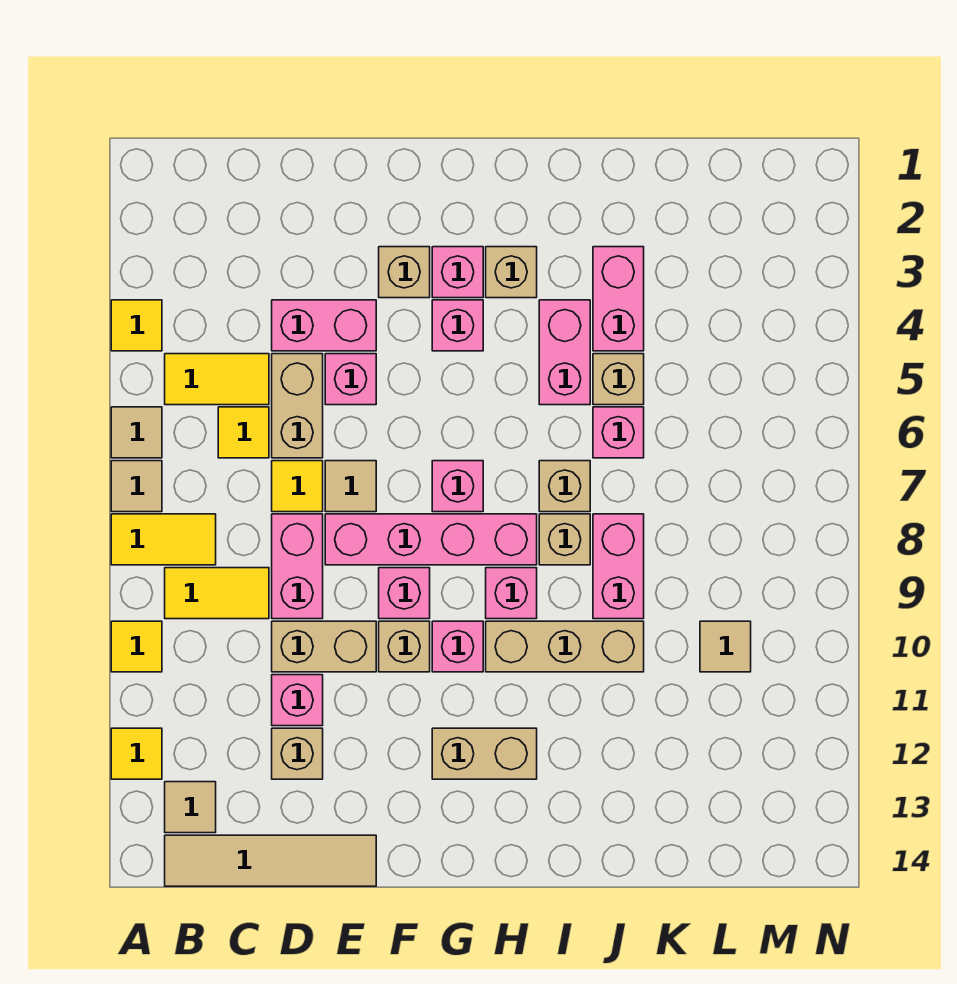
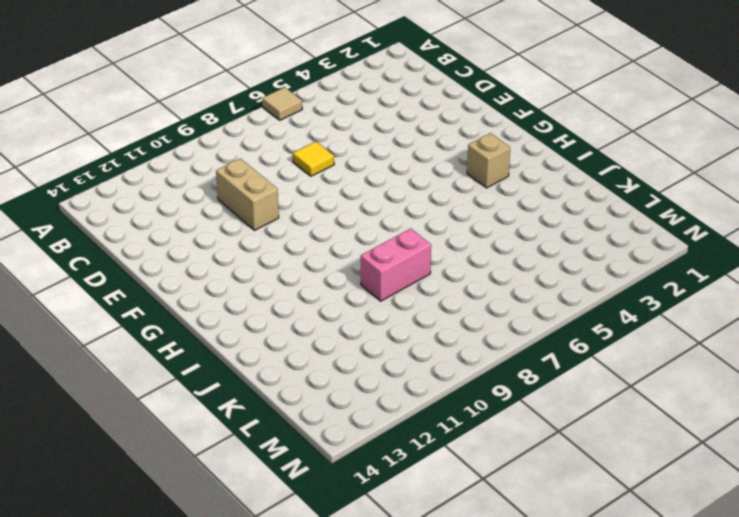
none -> yellow tile A4 level 1
none -> tan tile A7 level 1
none -> yellow tile A8:B8 level 1
none -> yellow tile A10 level 1

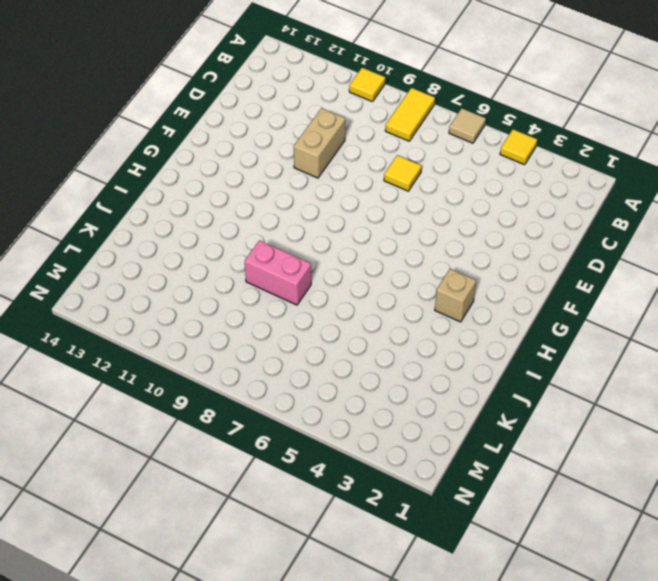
none -> tan tile A7 level 1
none -> yellow tile A12 level 1
none -> yellow tile B5:C5 level 1
none -> yellow tile B9:C9 level 1

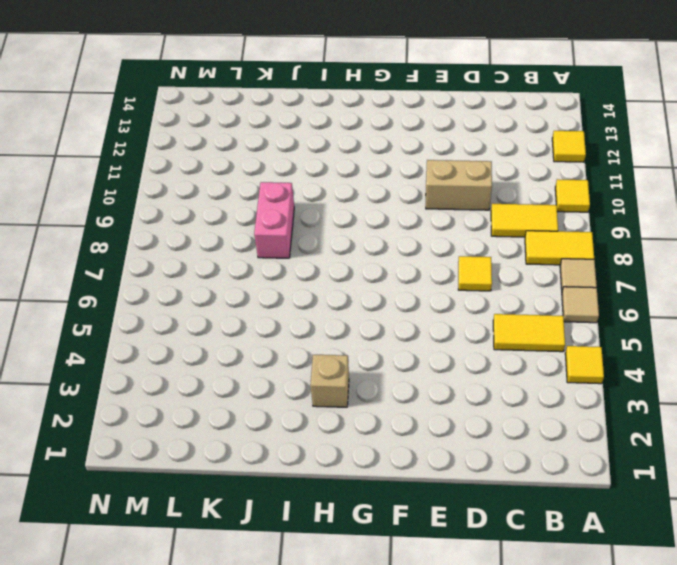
none -> tan tile B13 level 1
none -> tan tile B14:E14 level 1
none -> yellow tile C6 level 1
none -> pink brick D4:E4 level 1

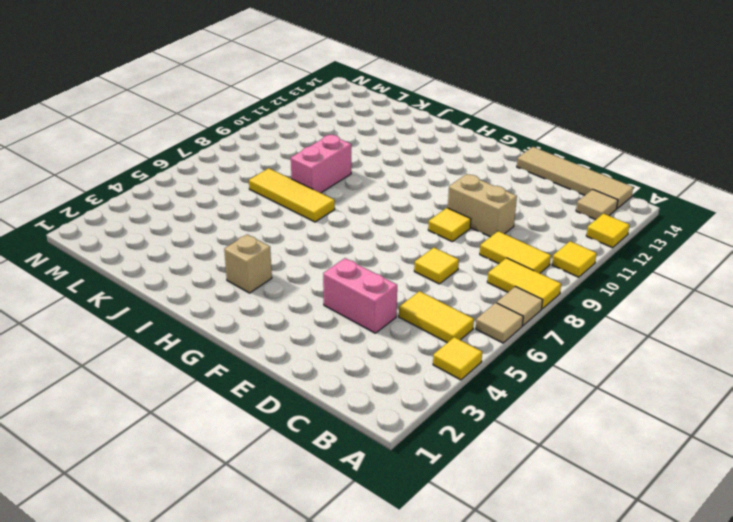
yellow tile E9 level 1 -> yellow tile C6 level 1
yellow tile I7:K7 level 1 -> tan brick I7 level 1
none -> tan brick D5:D6 level 1
none -> pink brick D8:D9 level 1
none -> pink brick D11 level 1
none -> tan brick D12 level 1

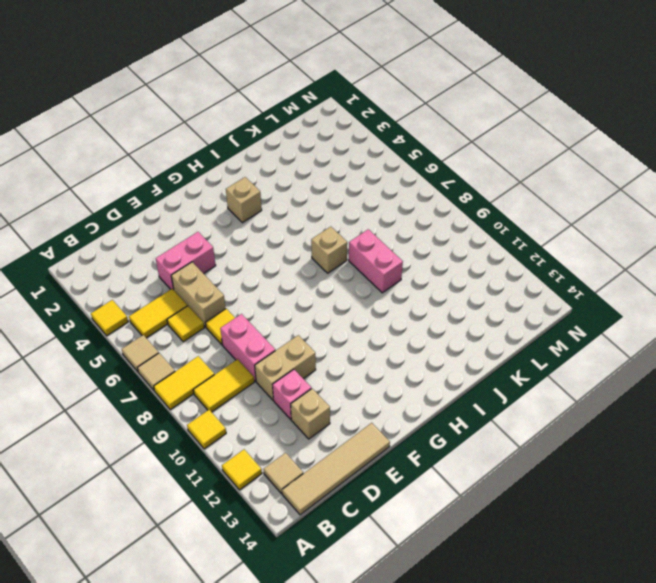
none -> pink brick E5 level 1
none -> tan tile E7 level 1
none -> pink brick E8:H8 level 1
none -> tan brick F3 level 1

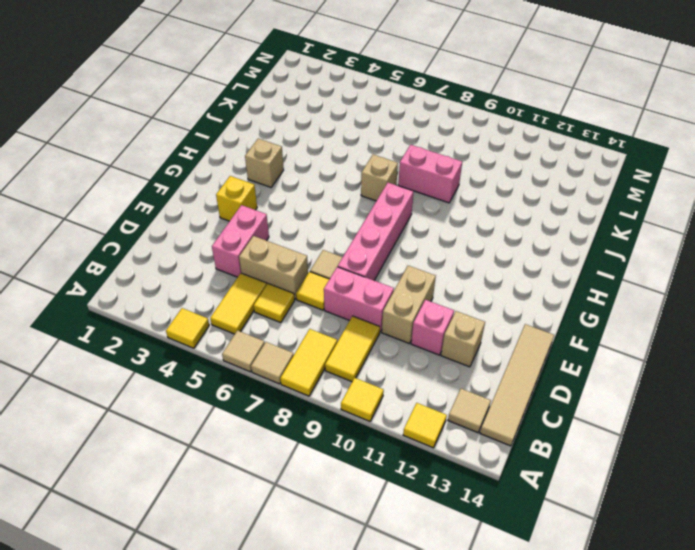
yellow brick F3 level 1 -> tan brick F3 level 1
none -> pink brick E5 level 1
none -> pink brick F9 level 1
none -> tan brick F10 level 1
none -> pink brick G3 level 1

